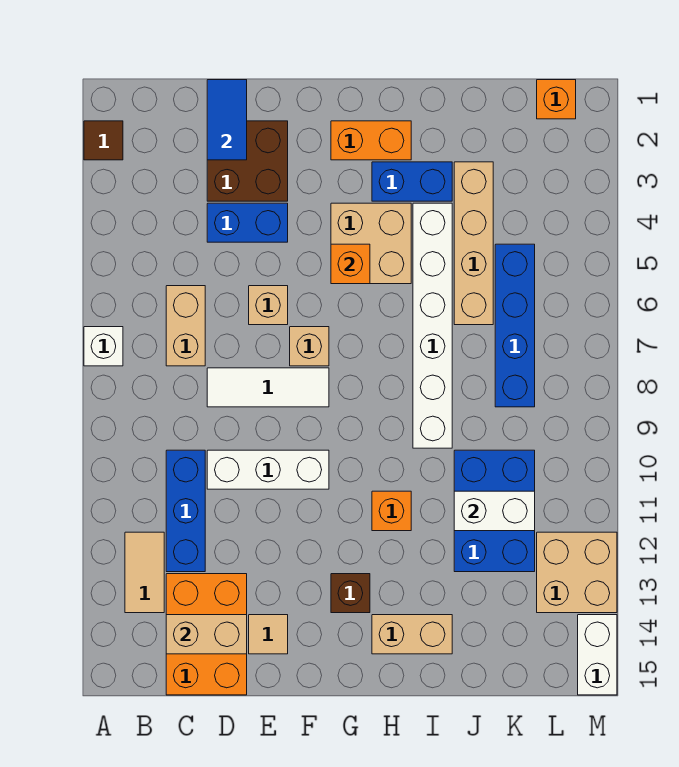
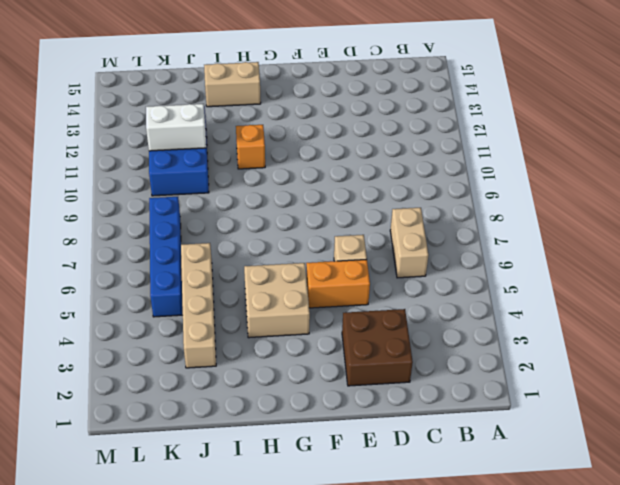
orange brick E5:F5 level 1 -> orange brick G2:H2 level 1
none -> brown tile A2 level 1
none -> white brick A7 level 1
none -> tan tile B12:B13 level 1
none -> blue brick C10:C12 level 1

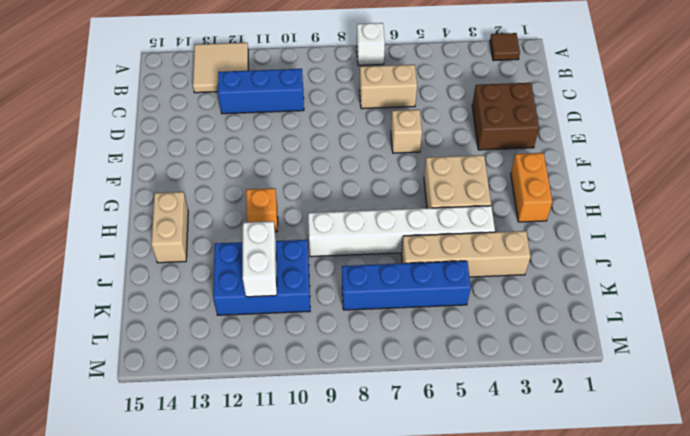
tan tile A12:B13 level 1 -> tan tile B12:B13 level 1
none -> orange brick C13:D15 level 1
none -> blue brick D4:E4 level 1
none -> white tile D8:F8 level 1
none -> white brick D10:F10 level 1

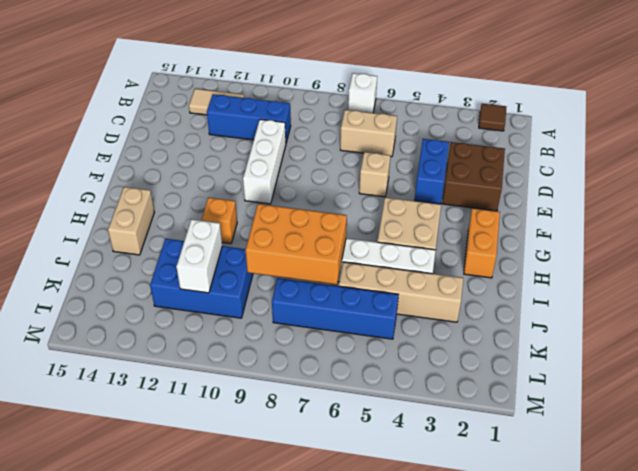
orange brick I7:J9 level 2 -> orange brick C13:D15 level 1
none -> white tile D8:F8 level 1
none -> tan tile E14 level 1
none -> tan brick F7 level 1
none -> brown brick G13 level 1

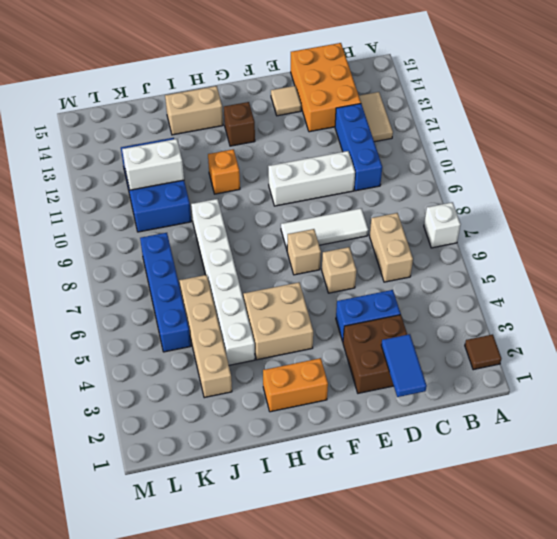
none -> blue brick H3:I3 level 1
none -> orange brick L1 level 1
none -> tan brick L12:M13 level 1
none -> white brick M14:M15 level 1

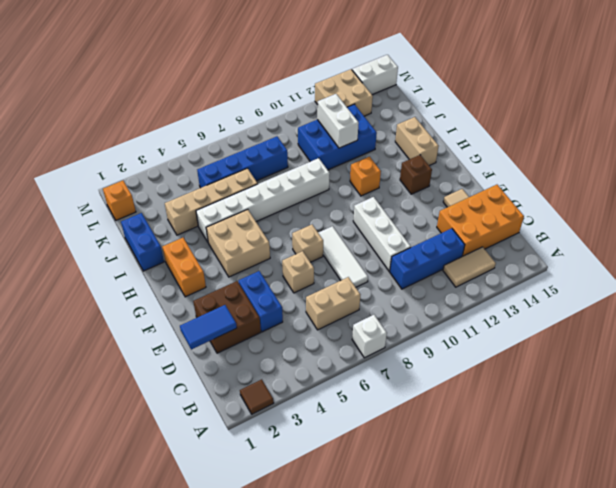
blue brick I1:J1 level 1 -> blue brick H3:I3 level 1
none -> tan brick C14:D14 level 2
none -> orange brick G5 level 2

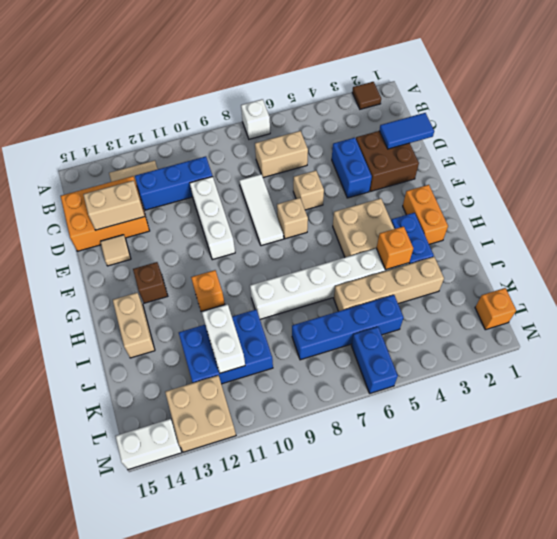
tan brick D13:D14 level 2 -> tan brick C14:D14 level 2
orange brick I4 level 2 -> orange brick G5 level 2
blue brick L6:M6 level 1 -> none

